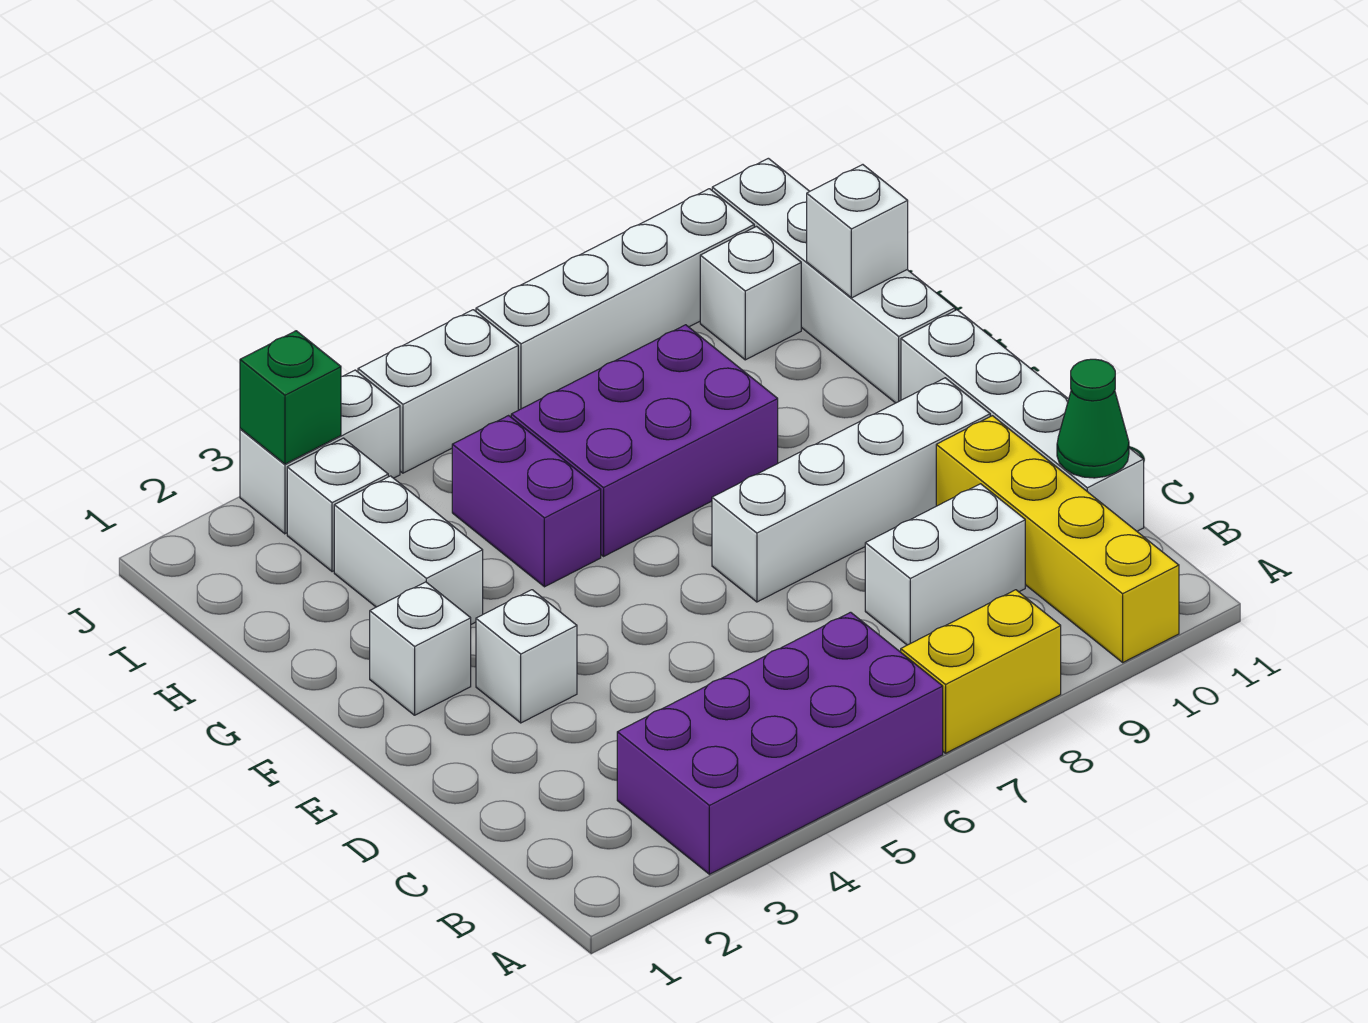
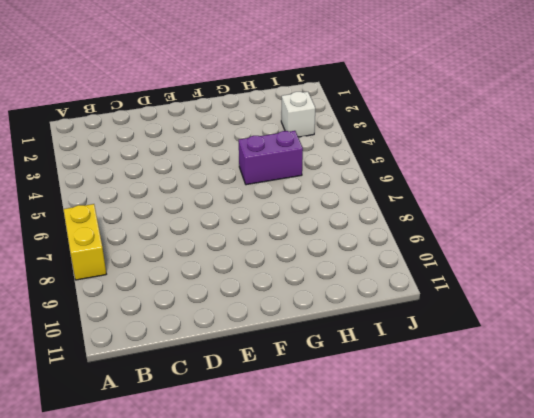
none -> purple brick A3:B6 level 1
none -> yellow brick A10:D10 level 1
none -> white brick C8:C9 level 1

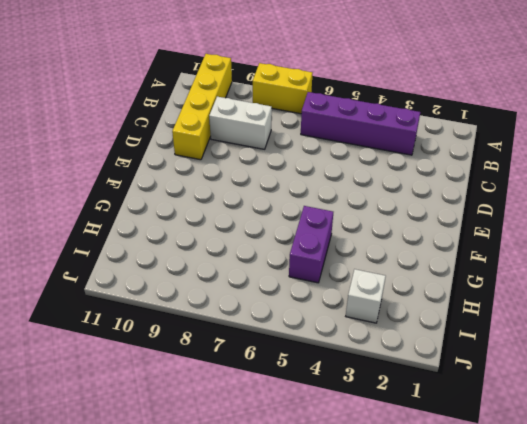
purple brick B3:B6 level 1 -> purple brick A3:B6 level 1
none -> white brick C11:F11 level 1
none -> white brick E3 level 1
none -> white brick E7:E10 level 1

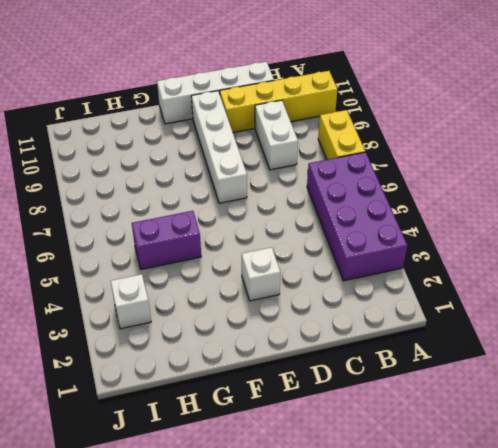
none -> white brick F2 level 1
none -> white brick G3:H3 level 1
none -> purple brick G6:H8 level 1

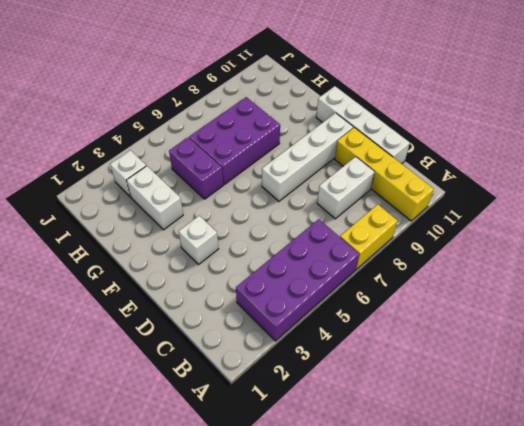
none -> white brick F2 level 1
none -> white brick G11:J11 level 1
none -> white brick I10 level 1

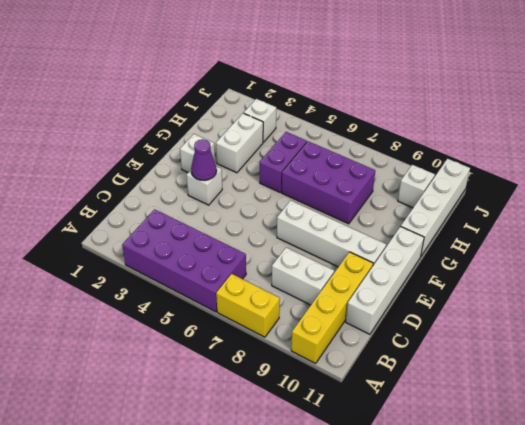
purple cone E3 level 2 -> none
none -> white brick J3:J4 level 1
none -> white brick J5:J6 level 1
none -> white brick J7:J10 level 1

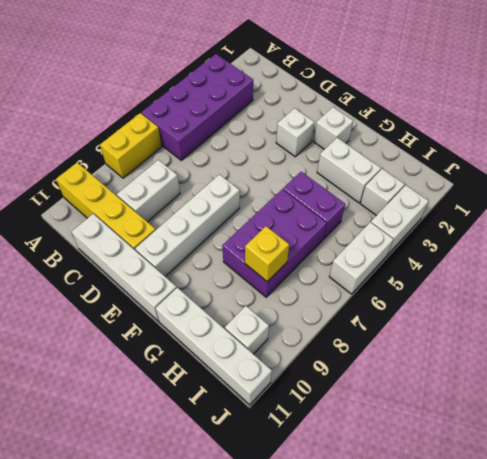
yellow brick H8 level 2 -> none
none -> white brick J7:J10 level 1
none -> green cone C11 level 2
none -> white brick H11 level 2

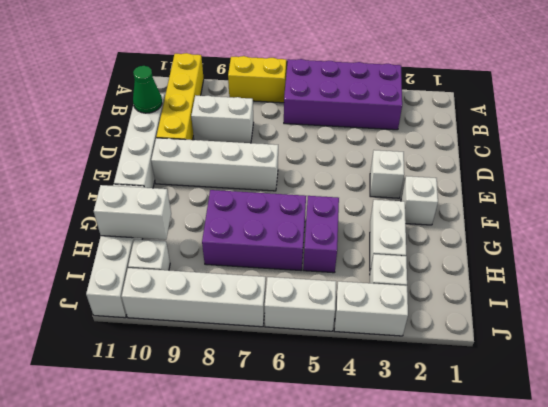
white brick H10:H11 level 2 -> white brick H11 level 2
none -> green brick J3 level 2

